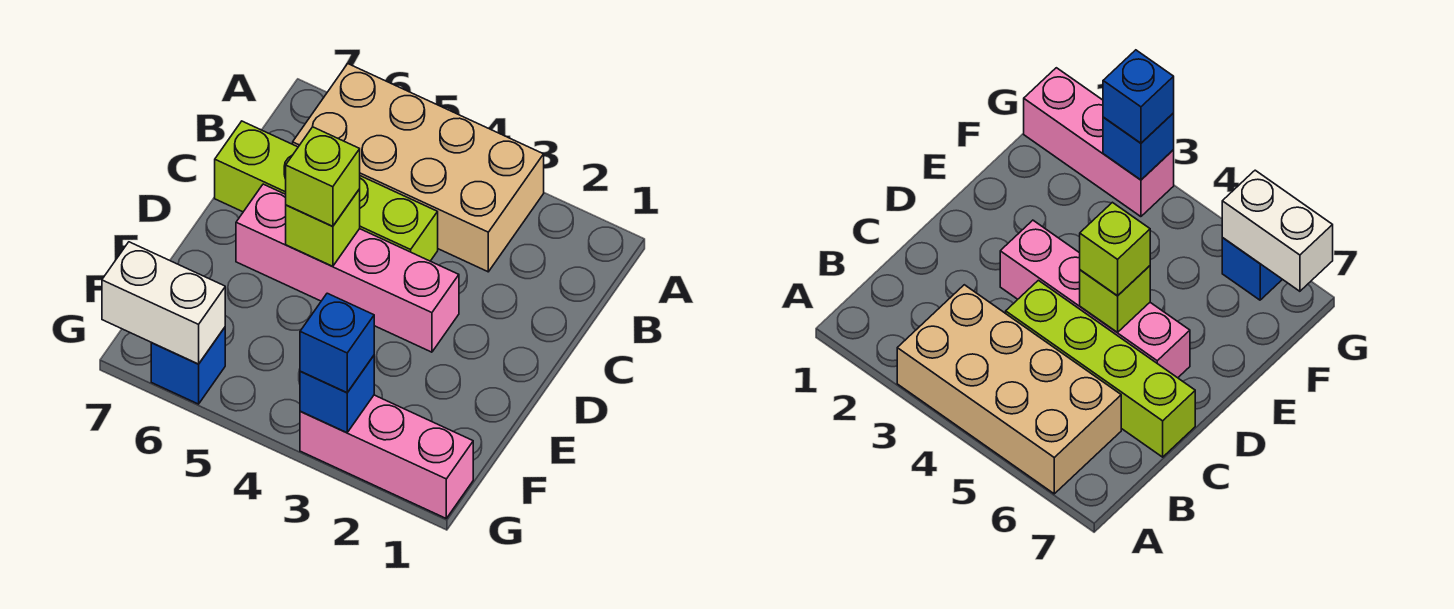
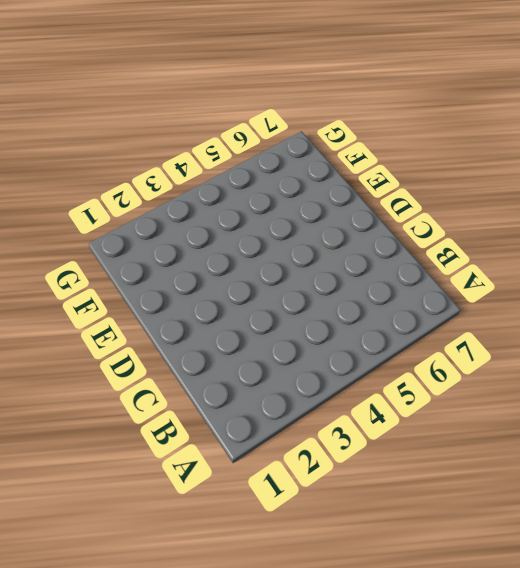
none -> tan brick A3:B6 level 1
none -> lime brick C4:C7 level 1

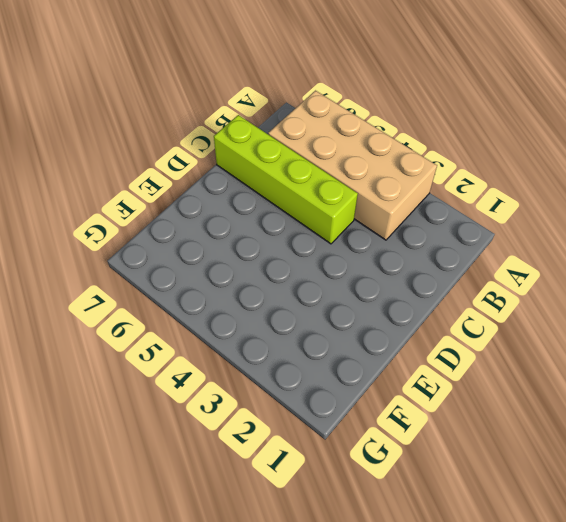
none -> pink brick D3:D6 level 1
none -> pink brick G1:G3 level 1

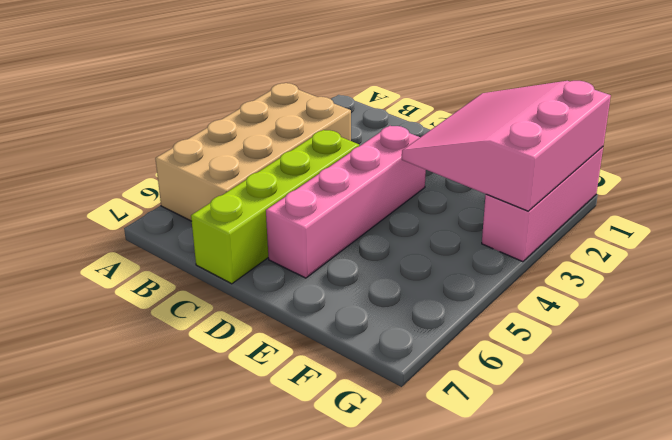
pink slope E1:G3 level 2 top G -> blue brick G3 level 2
none -> blue brick G6 level 1
none -> lime brick D5 level 2

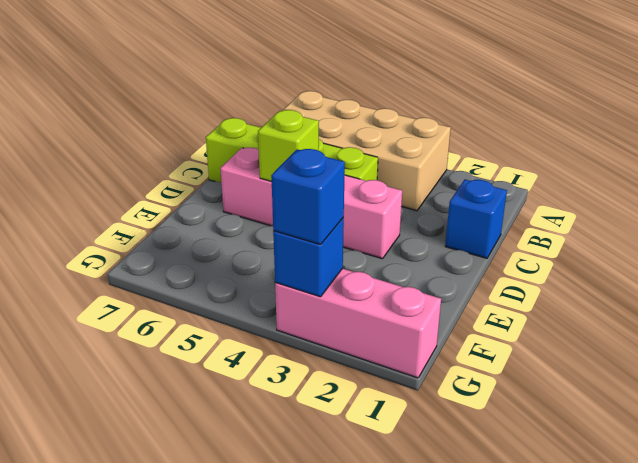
blue brick C1 level 1 -> blue brick G6 level 1
none -> white brick G6:G7 level 2
none -> lime brick D5 level 3

